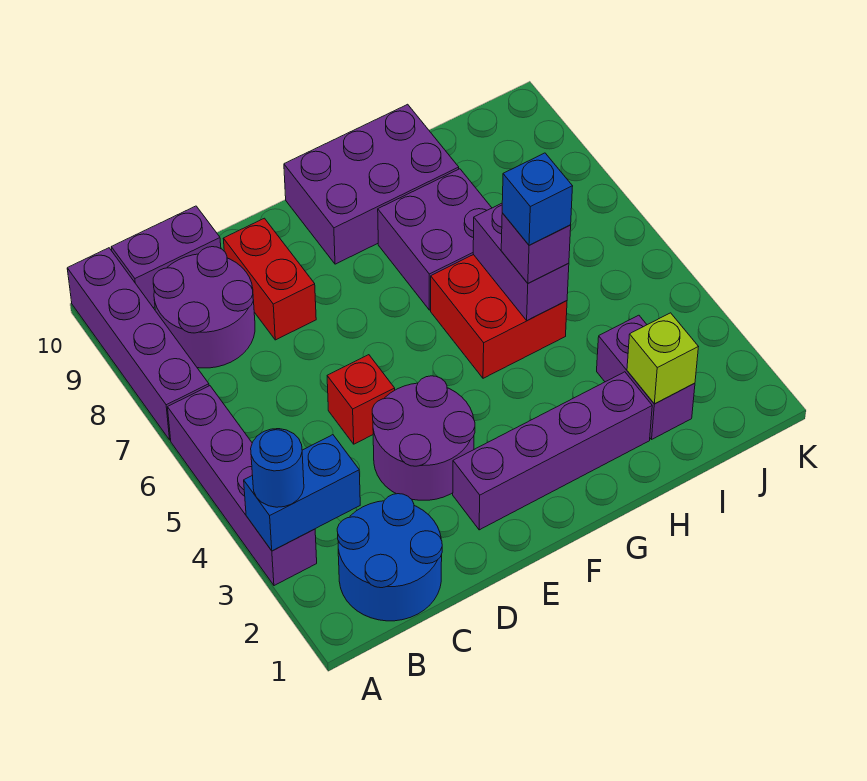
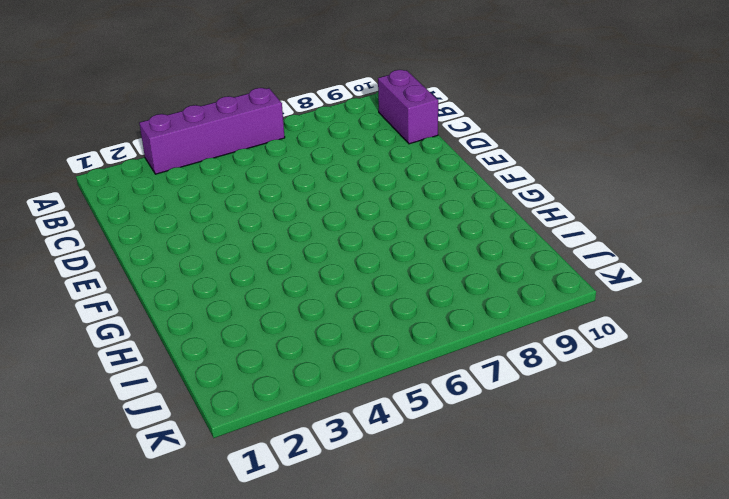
none -> purple brick A7:A10 level 1
none -> blue round brick B1:C2 level 1
none -> purple round brick B8:C9 level 1

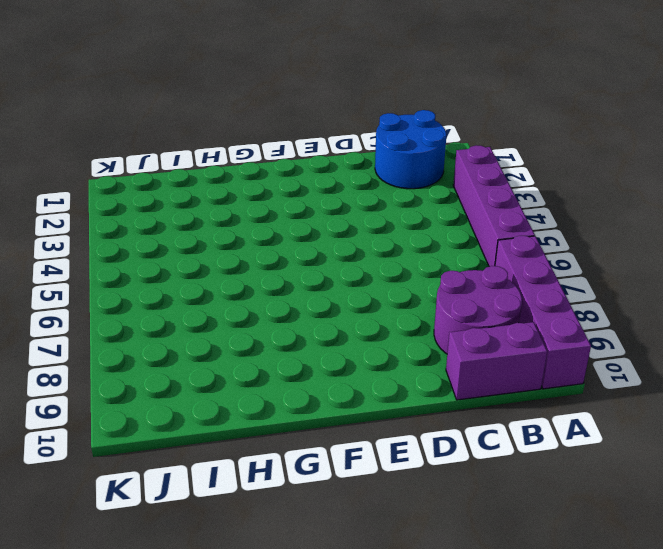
none -> purple round brick D3:E4 level 1
none -> red brick D5 level 1
none -> red brick D8:D9 level 1

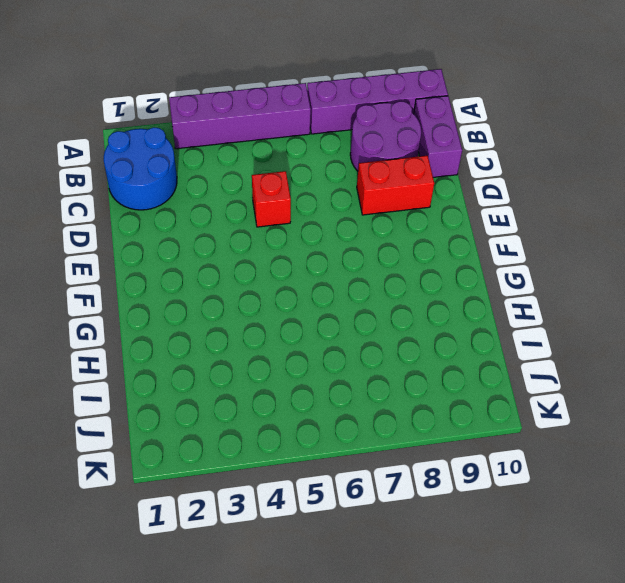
none -> purple round brick D3:E4 level 1
none -> purple brick E2:H2 level 1
none -> purple brick F9:H10 level 1

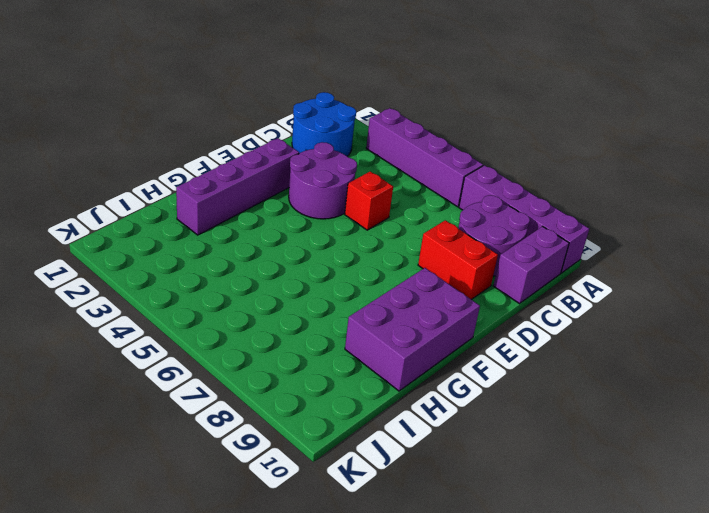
none -> red brick G5:H6 level 1
none -> purple brick G7:H8 level 1
none -> purple brick I2:I3 level 1

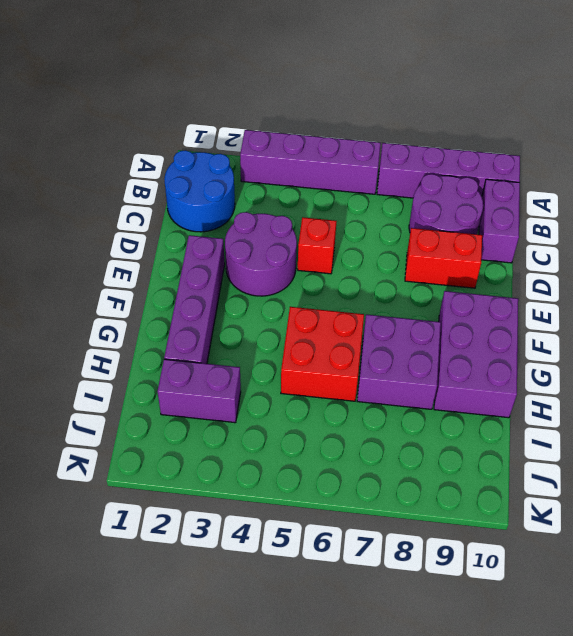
none -> blue brick A3:B3 level 2
none -> purple brick H5:H6 level 2
none -> lime brick I2 level 2

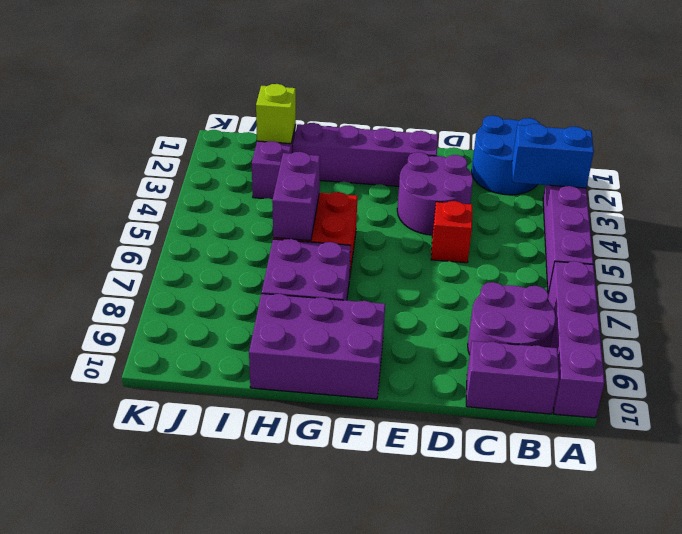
none -> red brick D8:D9 level 1
none -> blue round brick A3 level 3
none -> purple brick H5 level 3

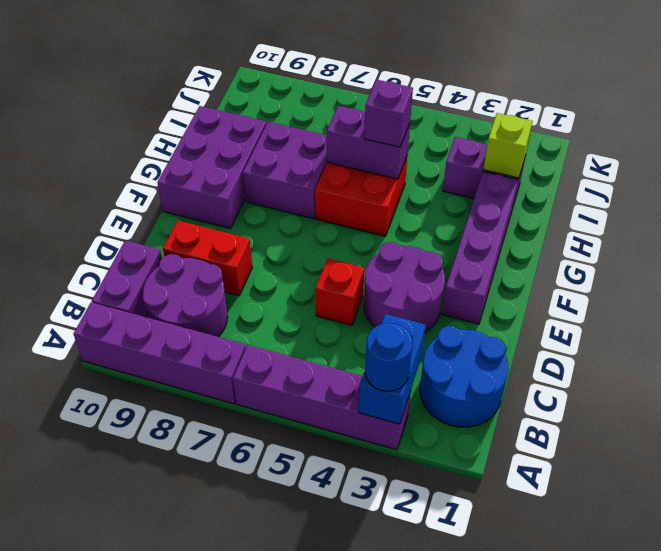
none -> blue brick H5 level 4

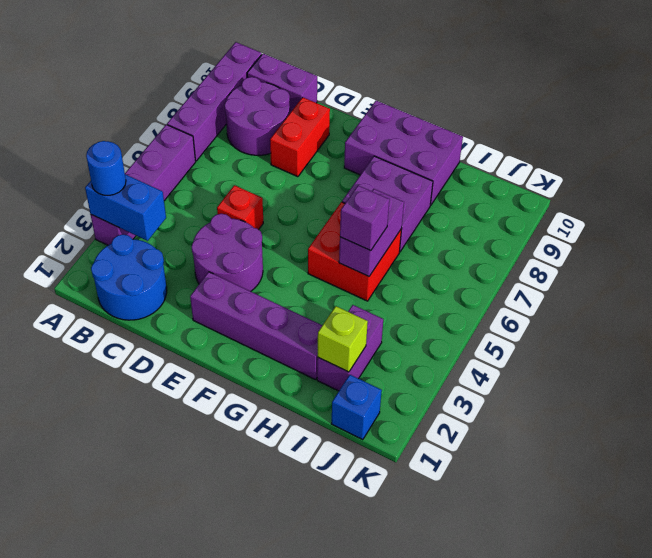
blue brick J1 level 1 -> blue brick H5 level 4

